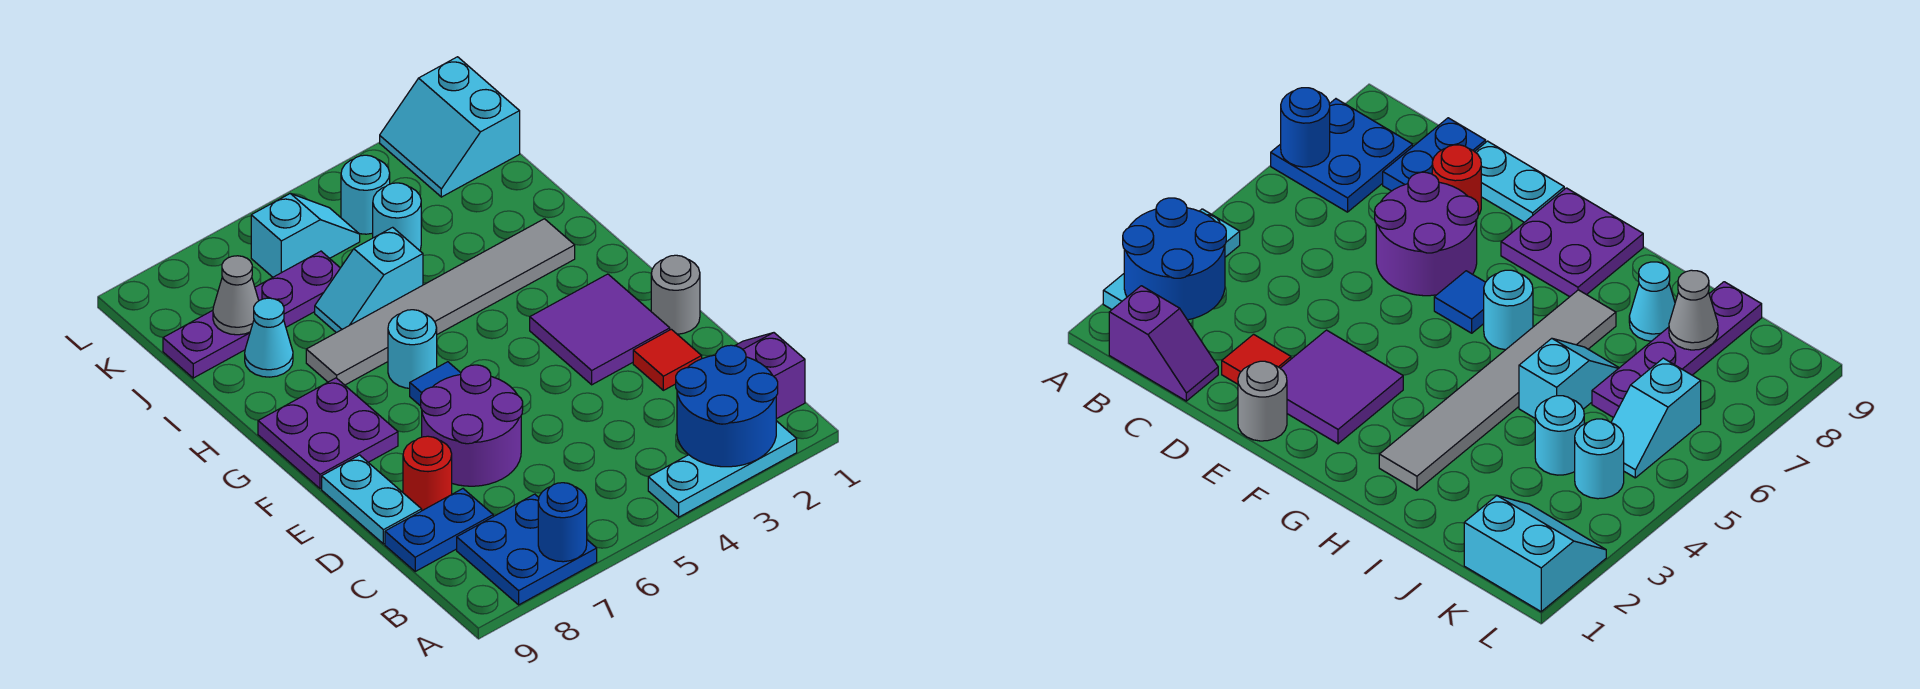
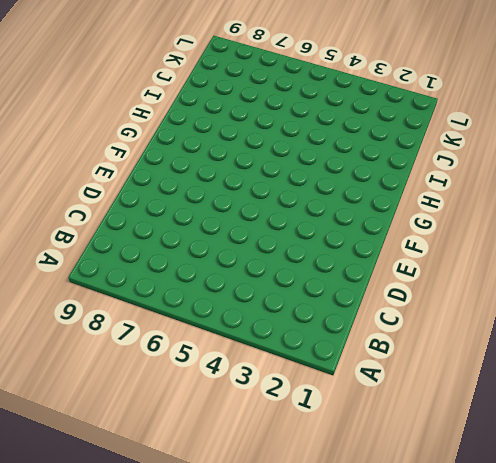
none -> cyan plate A2:A4 level 1
none -> blue plate A7:B8 level 1
none -> purple slope B1:C1 level 1 top B

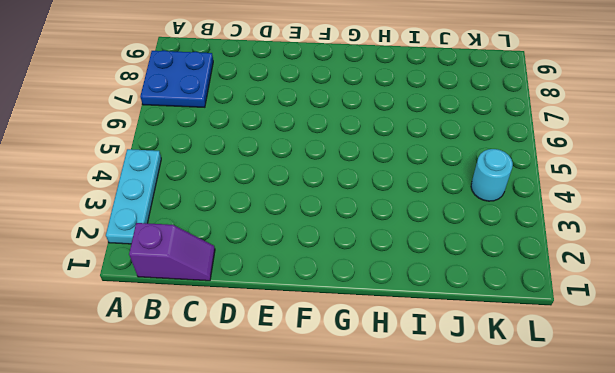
none -> blue plate C8:C9 level 1
none -> red tile D2 level 1
none -> purple round brick D6:E7 level 1

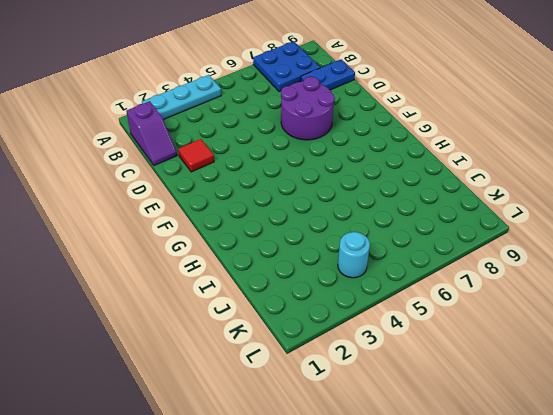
none -> red round brick D8 level 1
none -> cyan plate D9:E9 level 1
none -> grey round brick E1 level 1

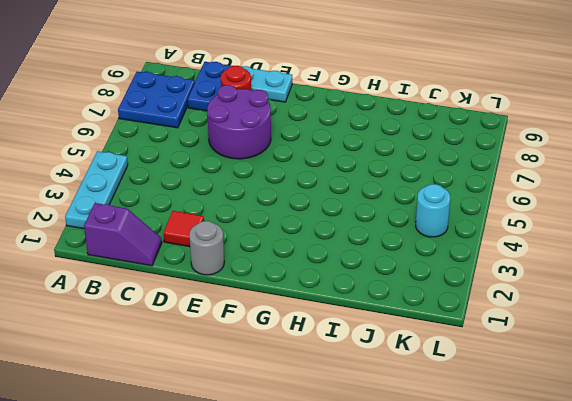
none -> purple tile E2:F3 level 1
none -> blue tile F6 level 1
none -> purple plate F8:G9 level 1

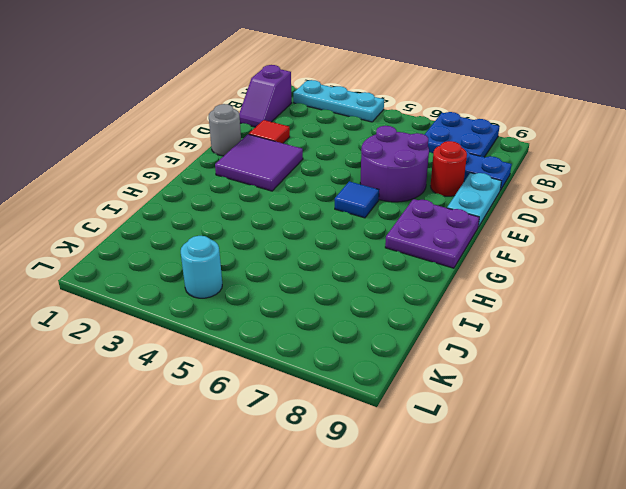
none -> cyan round brick G6 level 1
none -> grey tile H2:H7 level 1
none -> cyan slope I5:I6 level 1 top 5

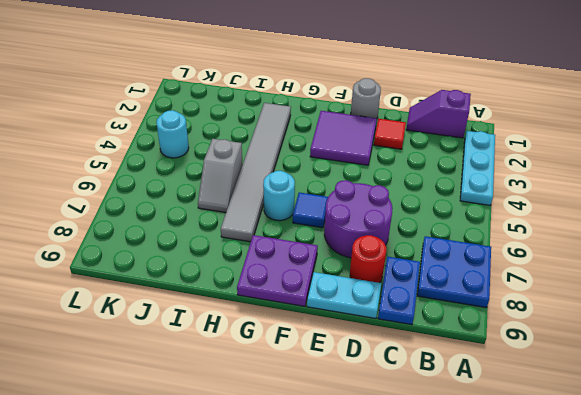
grey slope I5:I6 level 1 top 5 -> cyan slope I5:I6 level 1 top 5
none -> cyan cone I8 level 1
none -> cyan round brick J4 level 1
none -> purple plate J6:J9 level 1

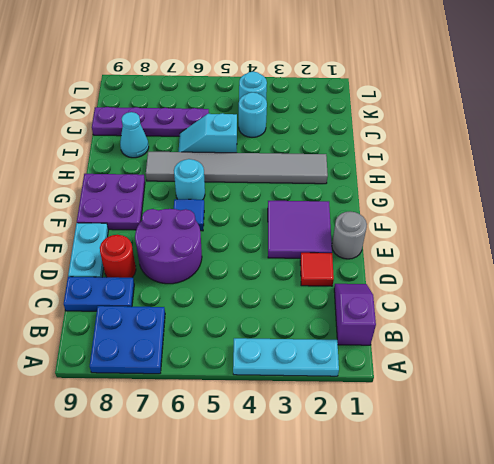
none -> cyan slope K1:L2 level 1 top 1
none -> cyan slope K5:K6 level 1 top 6
none -> blue round brick A2:B3 level 2

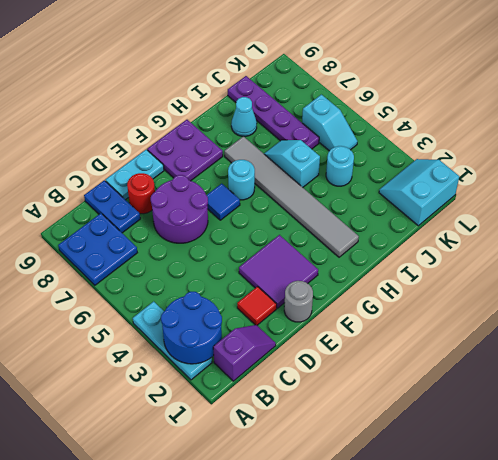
none -> cyan round brick K4 level 1
none -> blue round brick A7 level 2
none -> grey cone J8 level 2

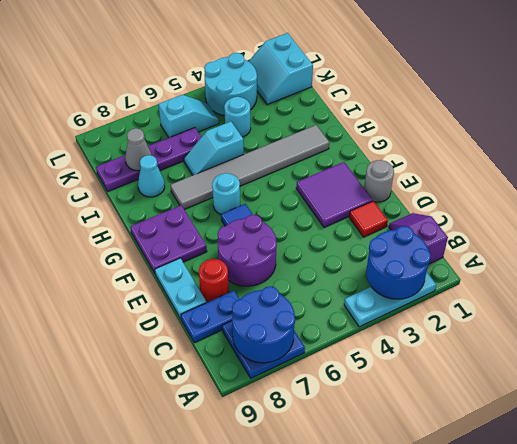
blue round brick A7:B8 level 2 -> blue round brick A7 level 2
cyan round brick K3:L4 level 1 -> cyan round brick K4 level 1

